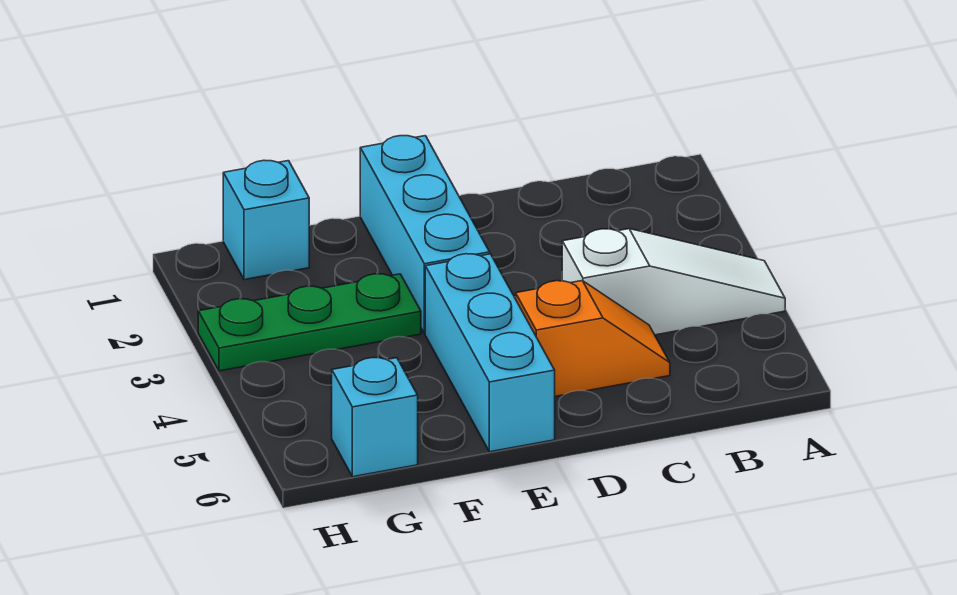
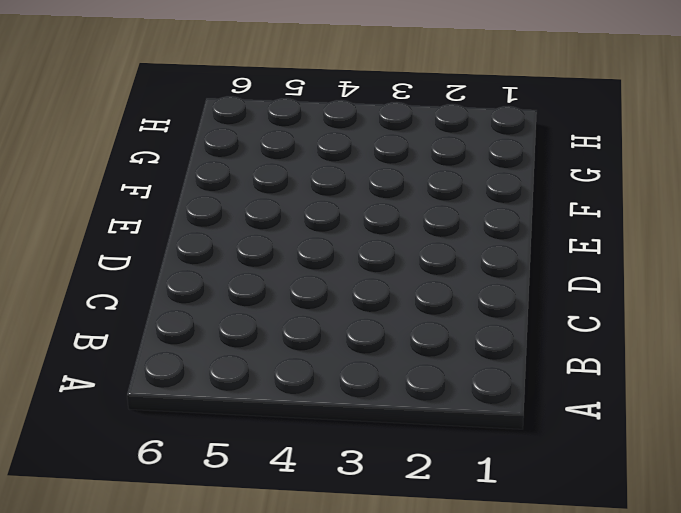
none -> white slope A4:C4 level 1 top C
none -> orange slope C5:D5 level 1 top D

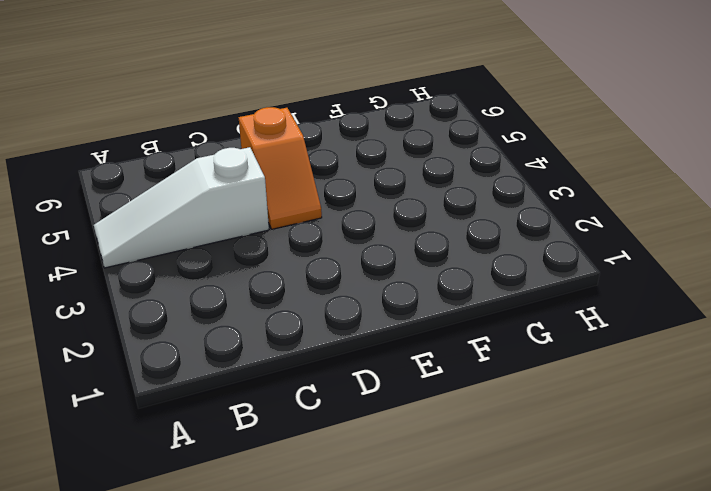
orange slope D4:D5 level 1 top 5 -> orange slope C5:D5 level 1 top D
none -> cyan brick E1:E3 level 1
none -> cyan brick E4:E6 level 1

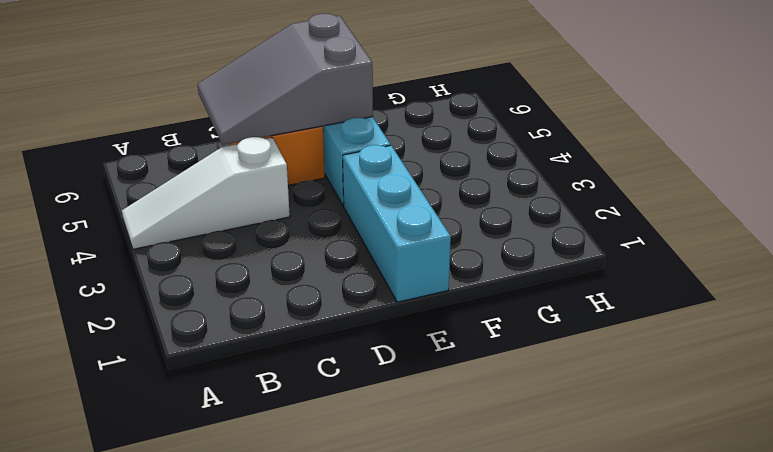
grey slope C5:E6 level 2 top E -> none
none -> green plate F3:H3 level 1
none -> cyan brick G1 level 1

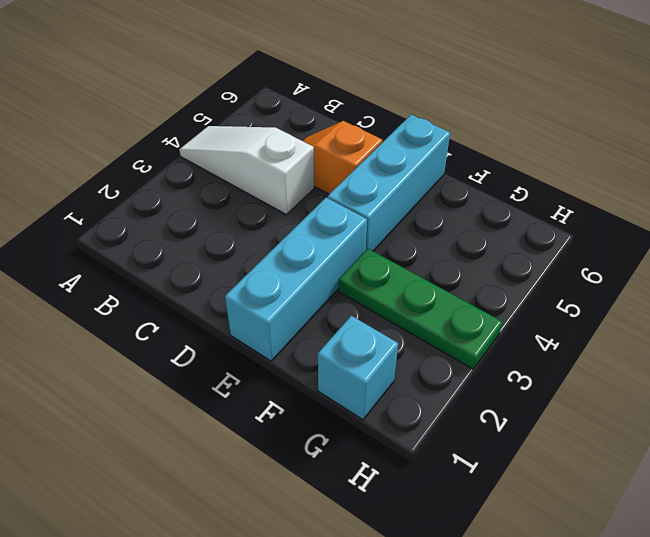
none -> cyan brick G6 level 1

